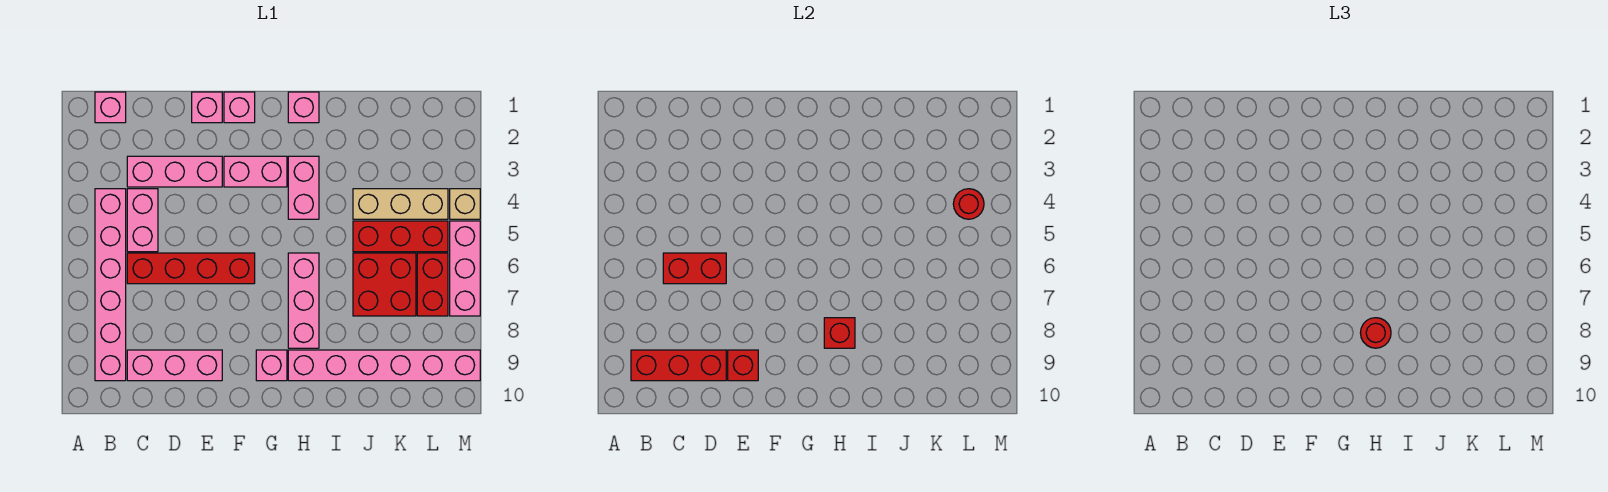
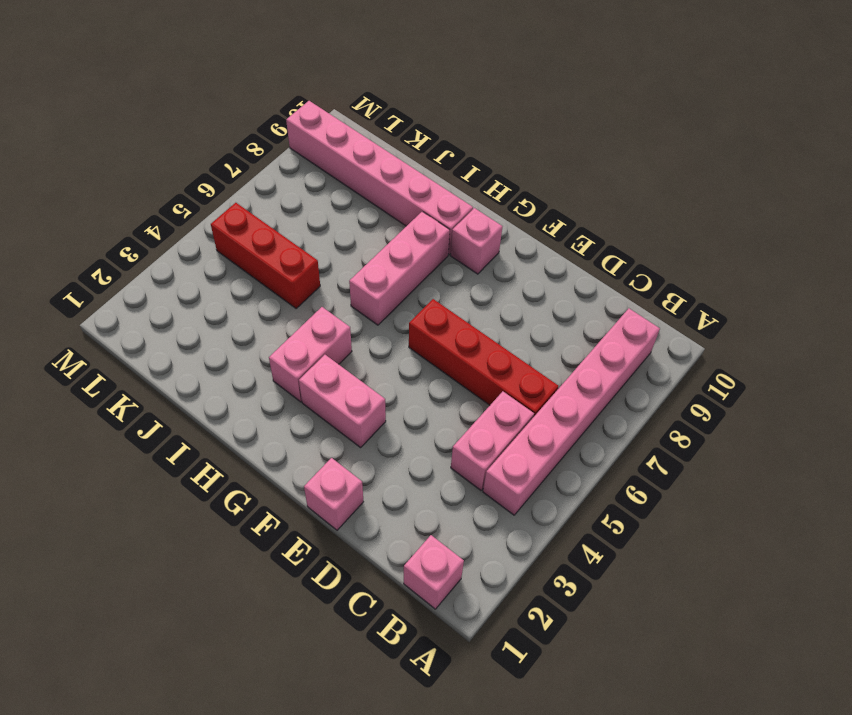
none -> pink brick C3:E3 level 1
none -> pink brick C9:E9 level 1
none -> pink brick F1 level 1

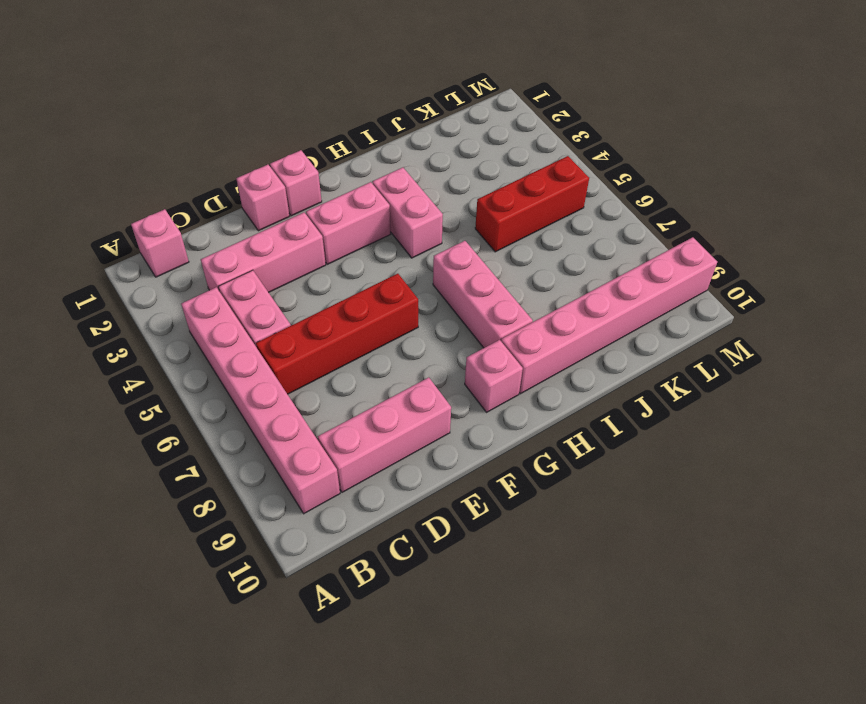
none -> pink brick H1 level 1
none -> tan brick J4:L4 level 1
none -> red brick J6:K7 level 1

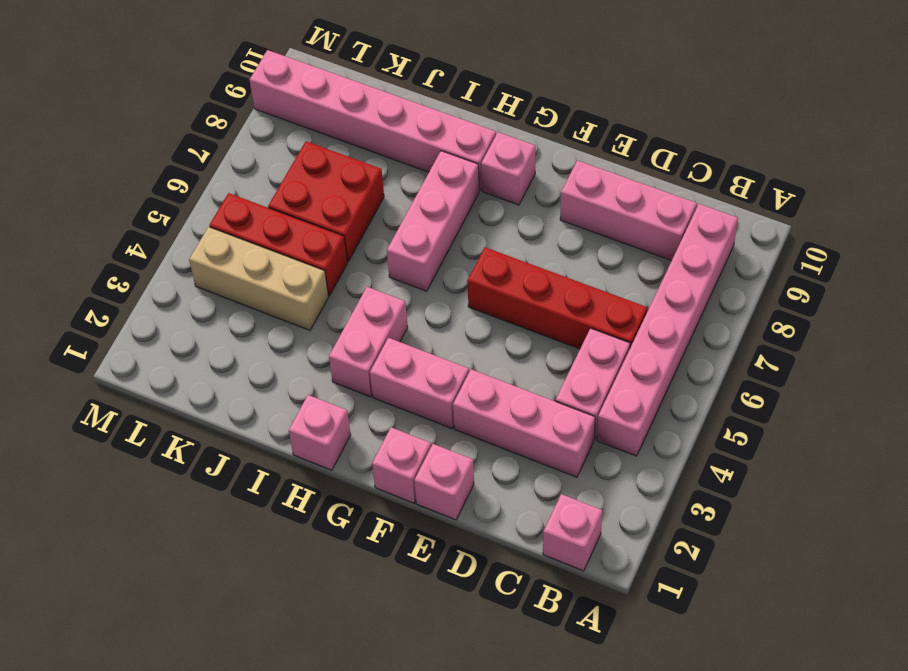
none -> red brick L6:L7 level 1
none -> tan brick M4 level 1
none -> pink brick M5:M7 level 1

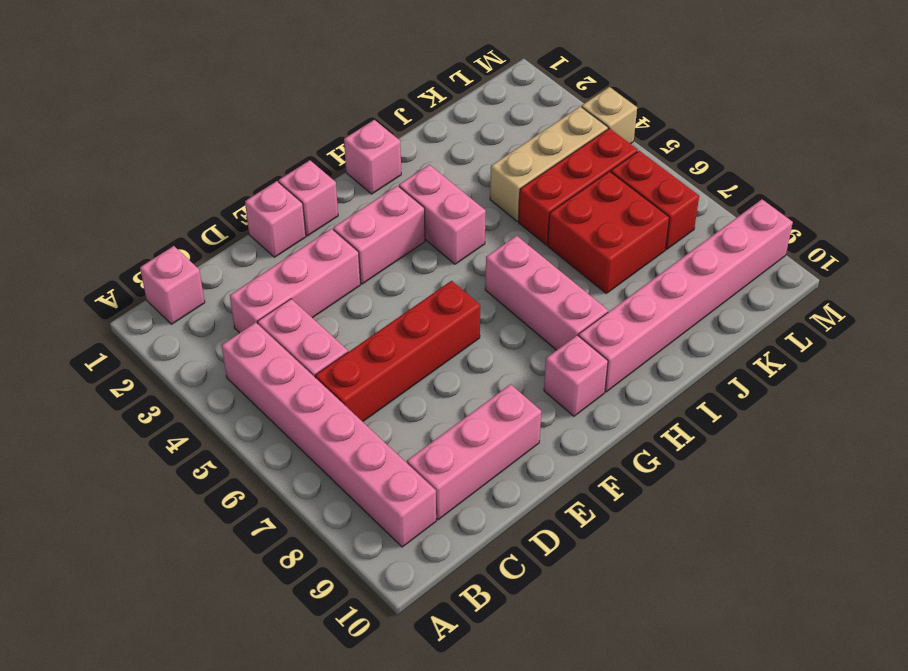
none -> pink brick M5:M7 level 1
none -> red brick B9:D9 level 2
none -> red brick C6:D6 level 2

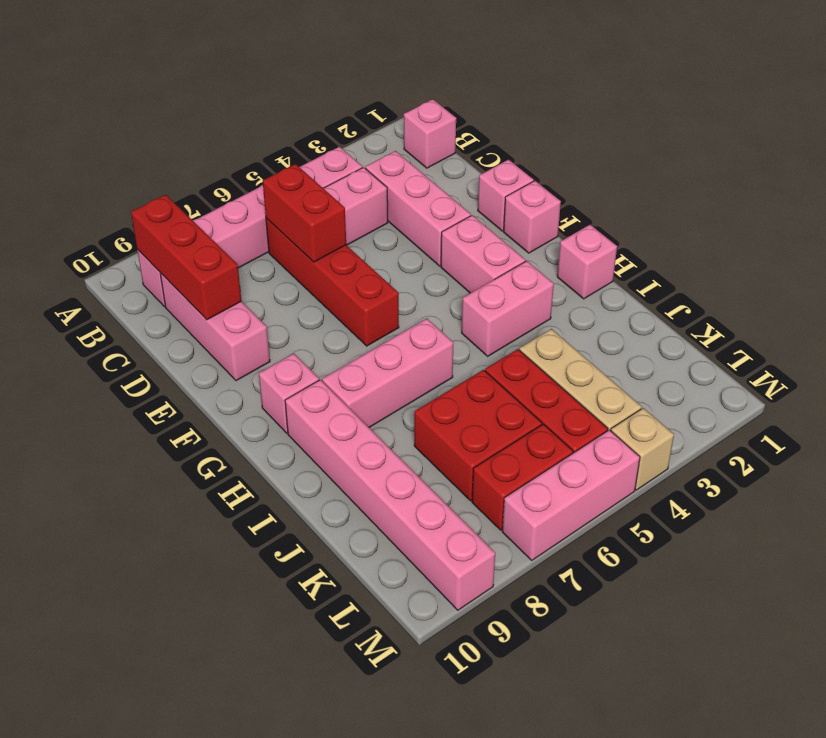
none -> red brick E9 level 2
none -> red brick H8 level 2
none -> red round brick L4 level 2

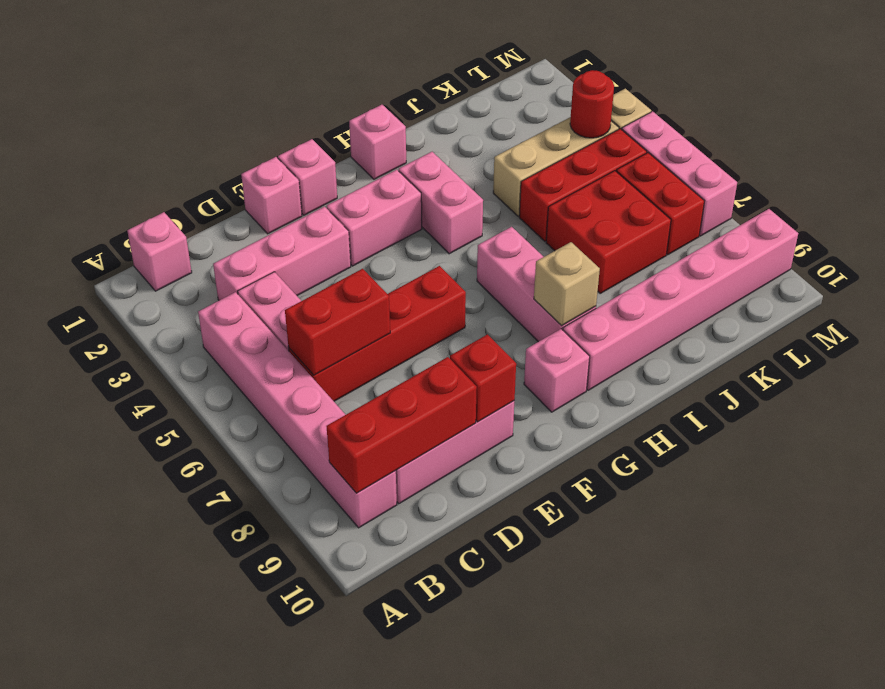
tan brick H8 level 2 -> red brick H8 level 2
none -> red round brick H8 level 3

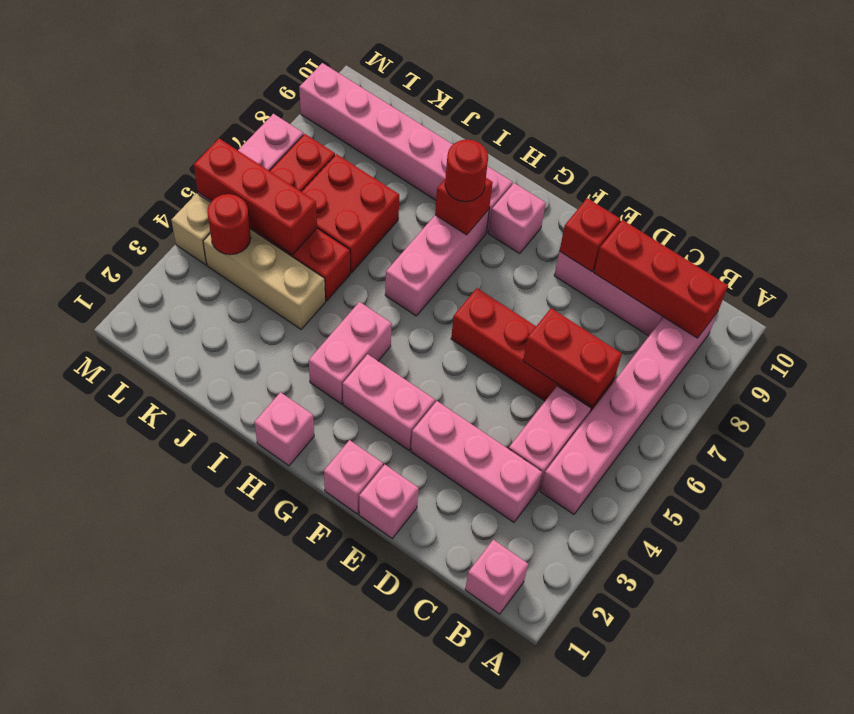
red brick K5:M5 level 2 -> none

